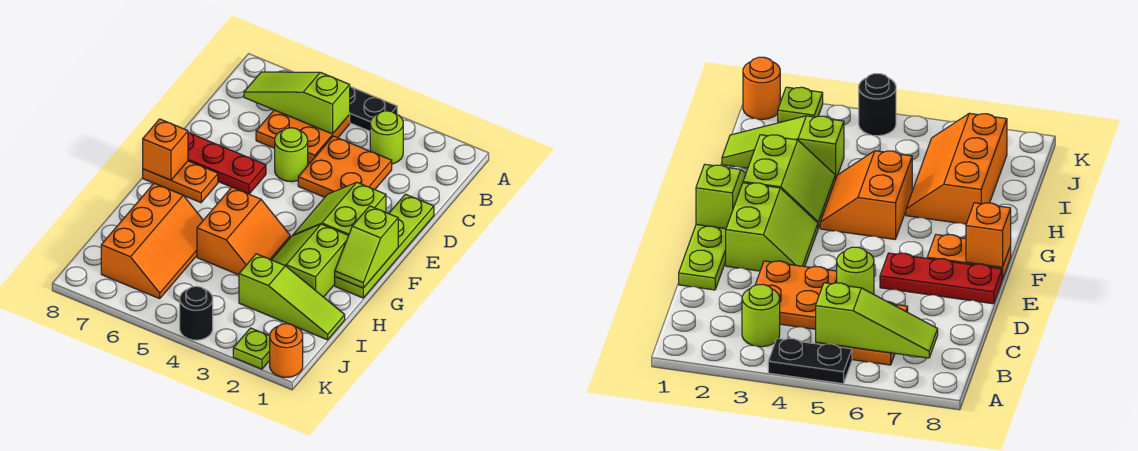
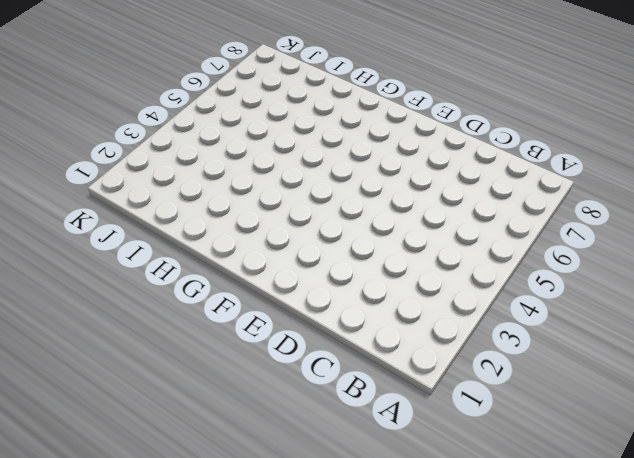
none -> black plate A4:A5 level 1
none -> lime round brick B3 level 1
none -> orange plate B5:C6 level 1

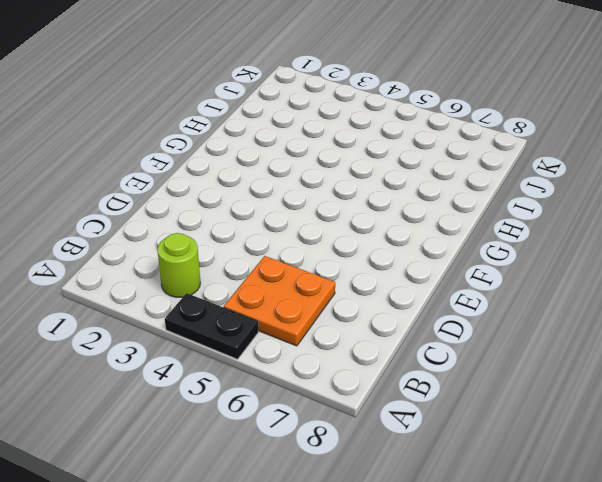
none -> orange plate C3:D4 level 1
none -> lime plate D1:G1 level 1
none -> lime round brick D5 level 1

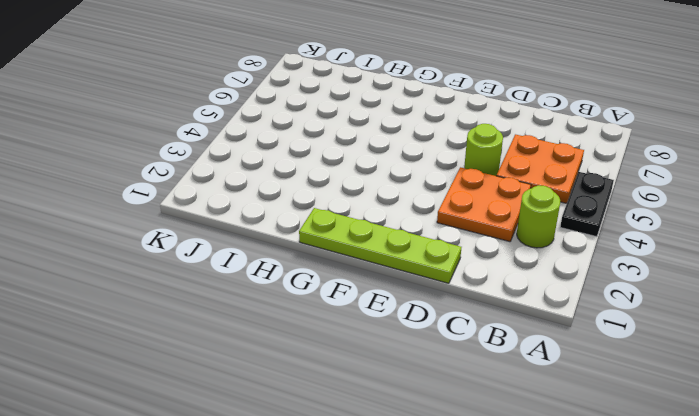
none -> lime slope E2:F3 level 1 top 2
none -> red plate E6:E8 level 1
none -> orange plate F7:F8 level 1

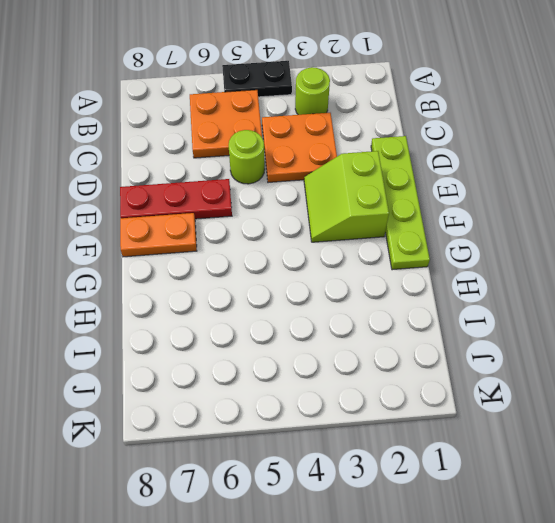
none -> lime slope G2:H3 level 1 top 2
none -> orange slope G4:H5 level 1 top 5
none -> orange slope H6:J7 level 1 top 7

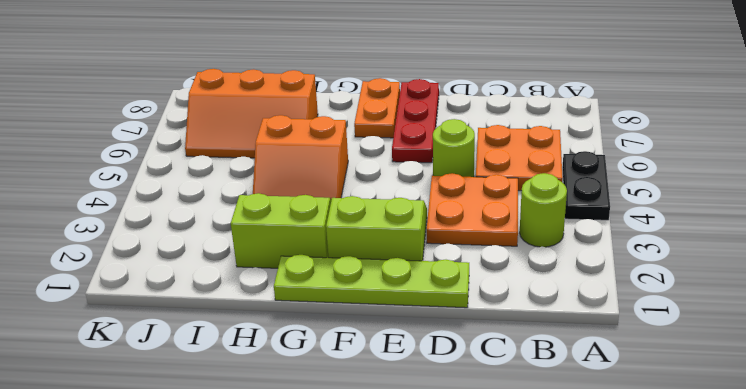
none -> lime slope I1:I3 level 1 top 3
none -> orange round brick K1 level 1
none -> lime plate K2 level 1

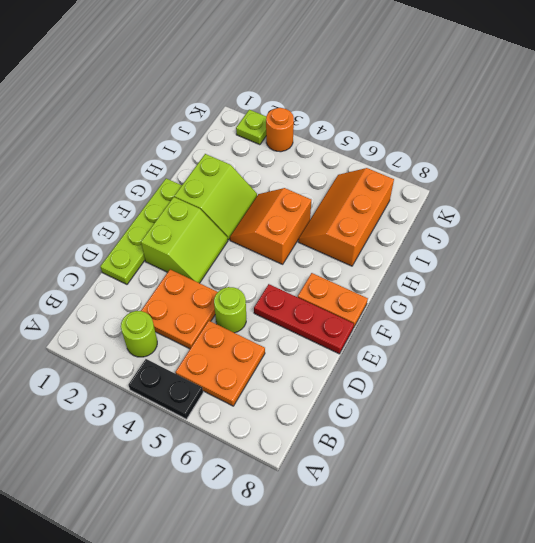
orange round brick K3 level 1 -> orange round brick K1 level 1
none -> lime slope I1:I3 level 1 top 3
none -> black round brick K4 level 1
none -> lime slope B5:B7 level 2 top 5

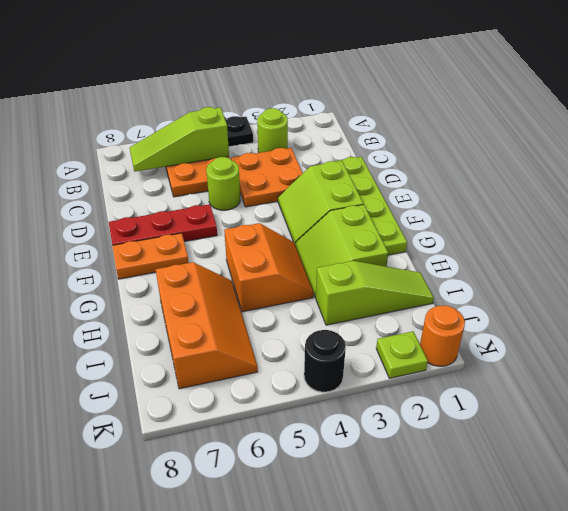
none -> lime slope F1:G1 level 2 top F
none -> orange brick F8 level 2

